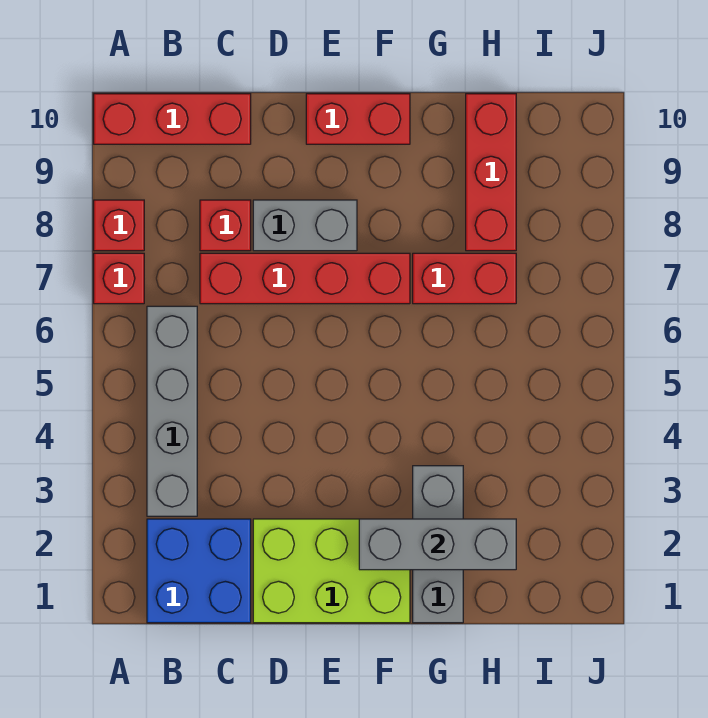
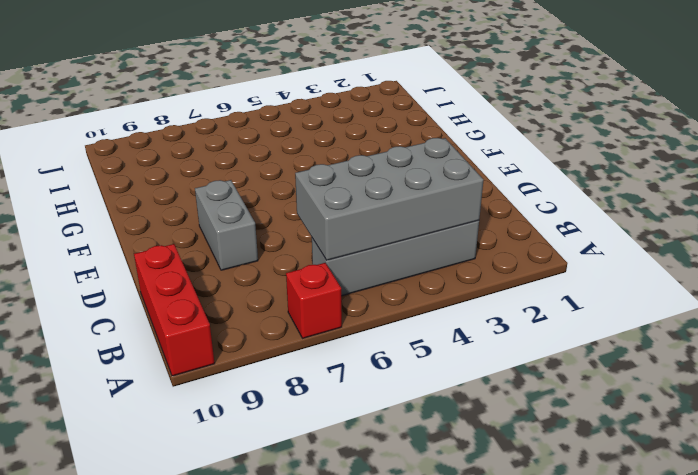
grey brick B3:C6 level 2 -> none
none -> red brick A8 level 1
none -> blue brick B1:C2 level 1
none -> red brick C7:F7 level 1

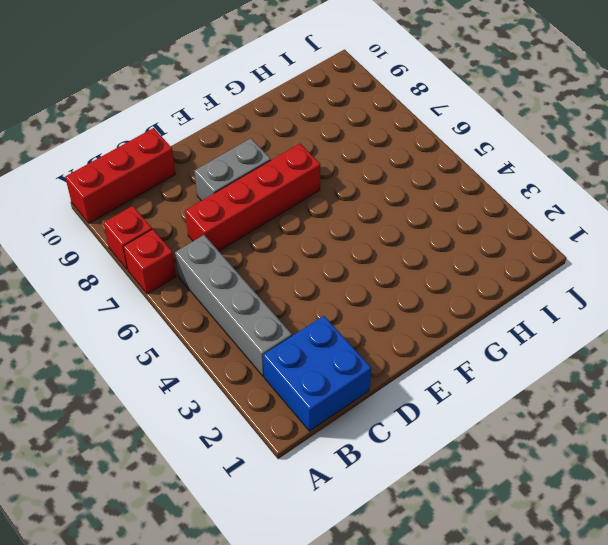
none -> red brick C8 level 1
none -> lime brick D1:F2 level 1
none -> red brick E10:F10 level 1

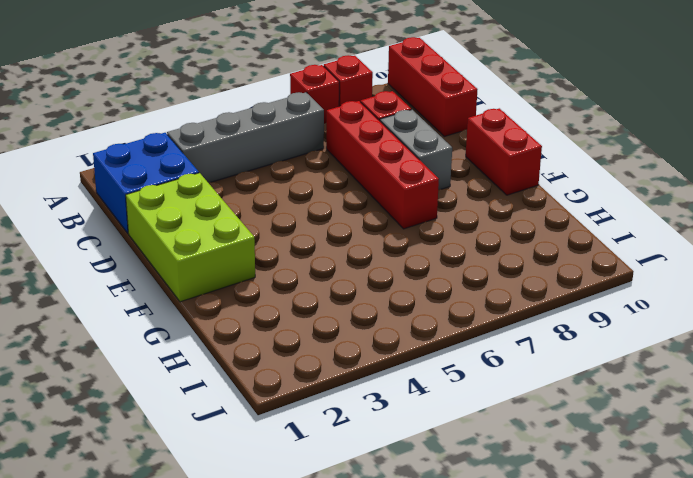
none -> grey brick G1:G3 level 1
none -> red brick G7:H7 level 1
none -> red brick H8:H10 level 1

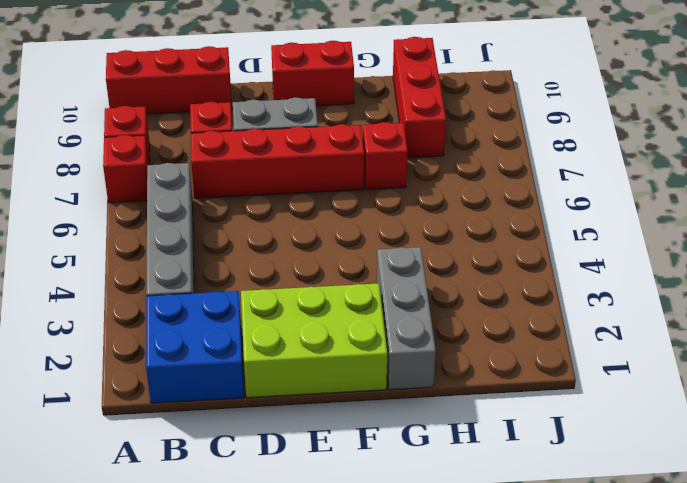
red brick G7 level 1 -> red brick G7:H7 level 1
none -> grey brick F2:H2 level 2

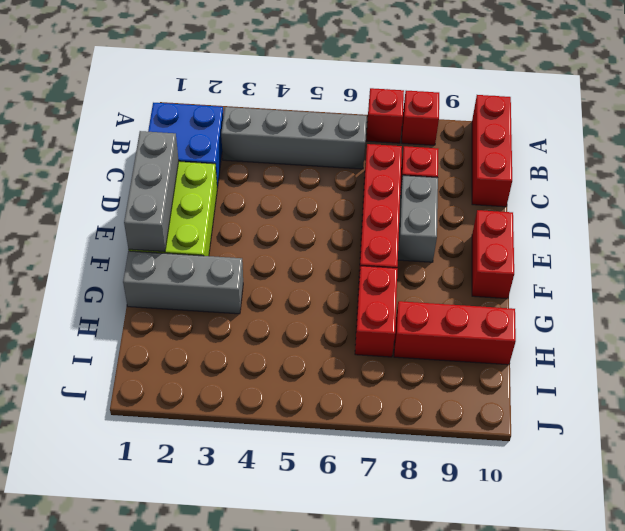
grey brick D1:F1 level 2 -> grey brick F2:H2 level 2

